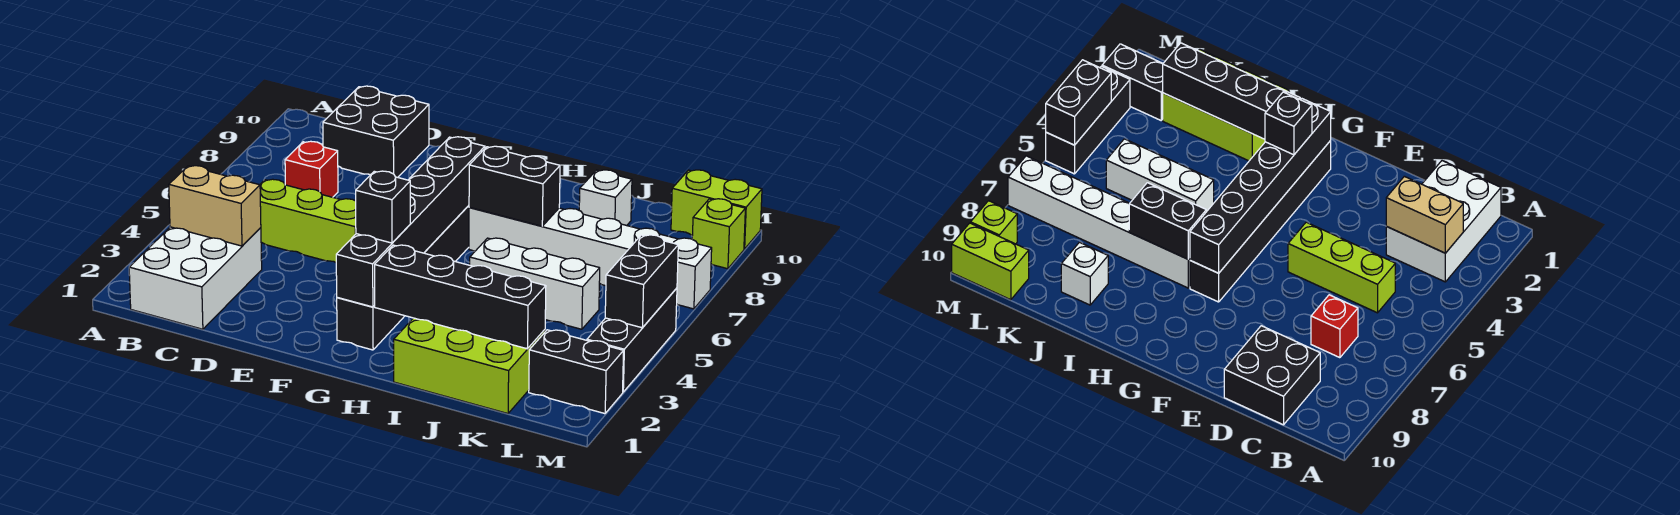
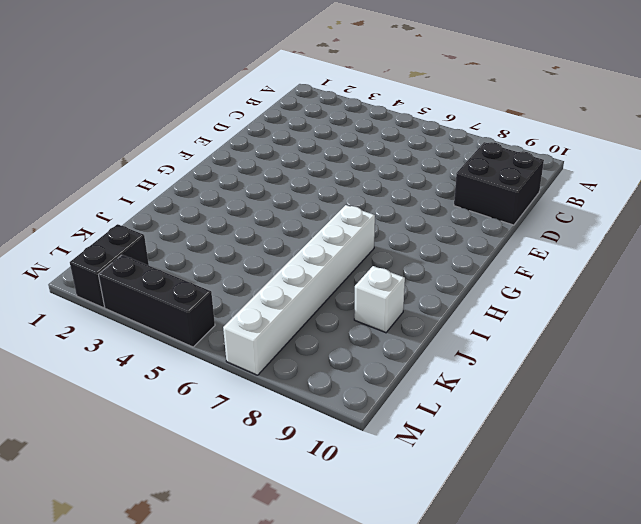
none -> white brick B1:C3 level 1
none -> lime brick C5:E5 level 1
none -> red brick C7 level 1

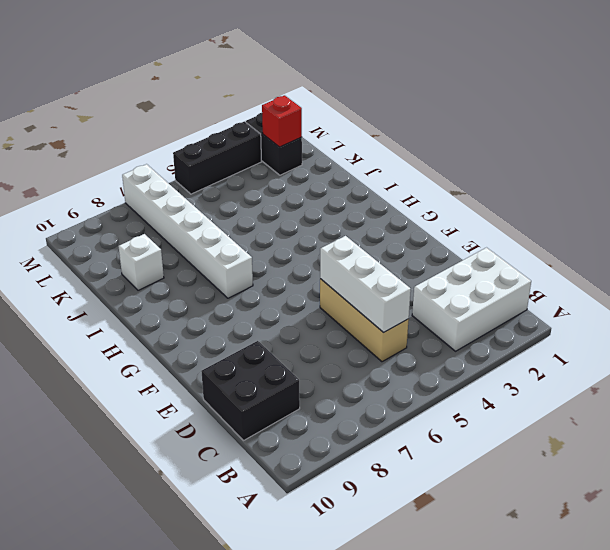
tan brick C5:E5 level 1 -> lime brick C5:E5 level 1
white brick C5:E5 level 2 -> white brick I5:K5 level 1
red brick L2 level 2 -> red brick C7 level 1
none -> black brick G2:G7 level 1
none -> lime brick I1:K2 level 1
none -> lime brick L10:M10 level 1

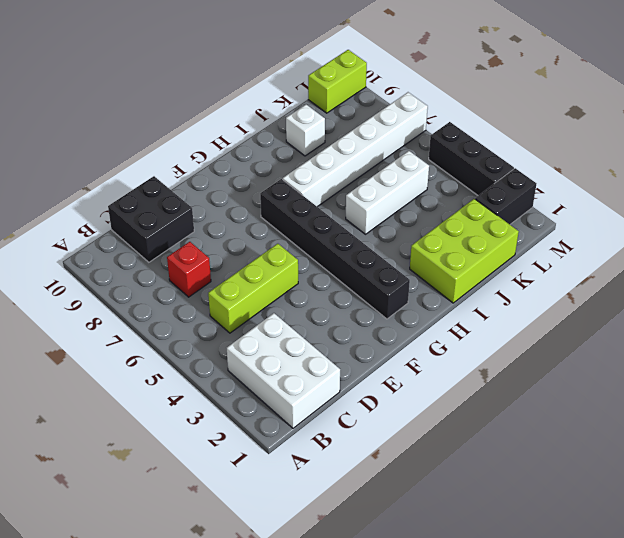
none -> lime brick M9 level 1
none -> tan brick B3:C3 level 2
none -> black brick G2:G7 level 2

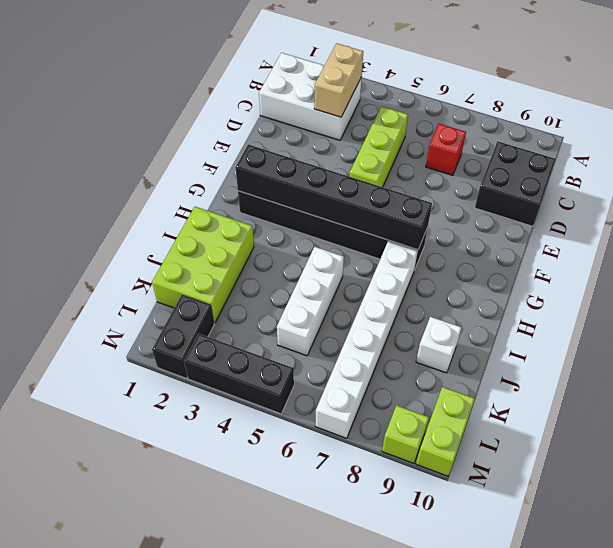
none -> black brick H2:K2 level 2
none -> black brick H7:I7 level 2
none -> black brick M4:M5 level 2

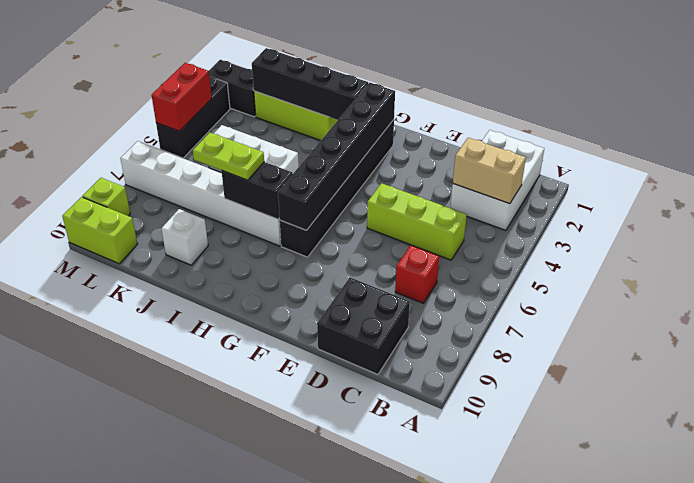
lime plate I7:J7 level 3 -> none
red brick M4:M5 level 2 -> black brick M4:M5 level 2
none -> black brick G3 level 3

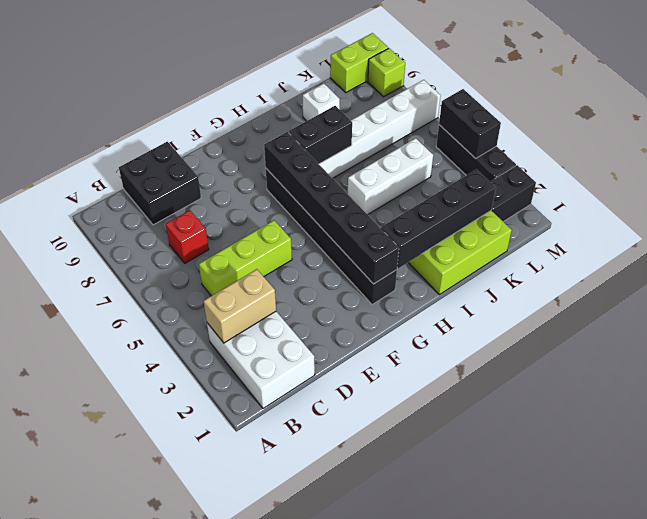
none -> black brick G3 level 3

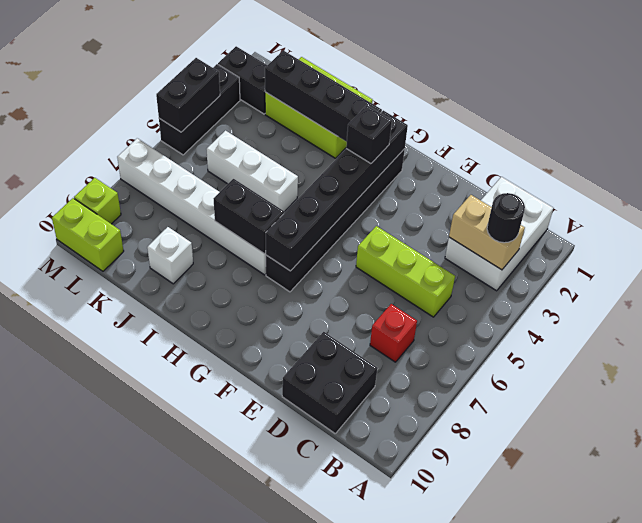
black round brick B3 level 3 -> none

